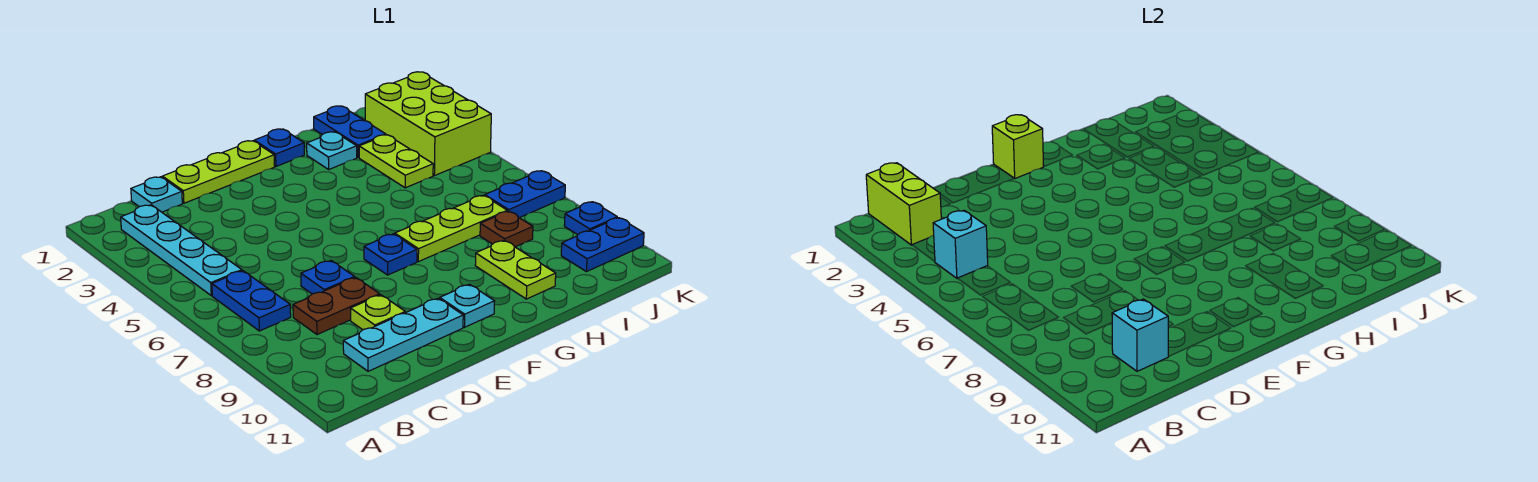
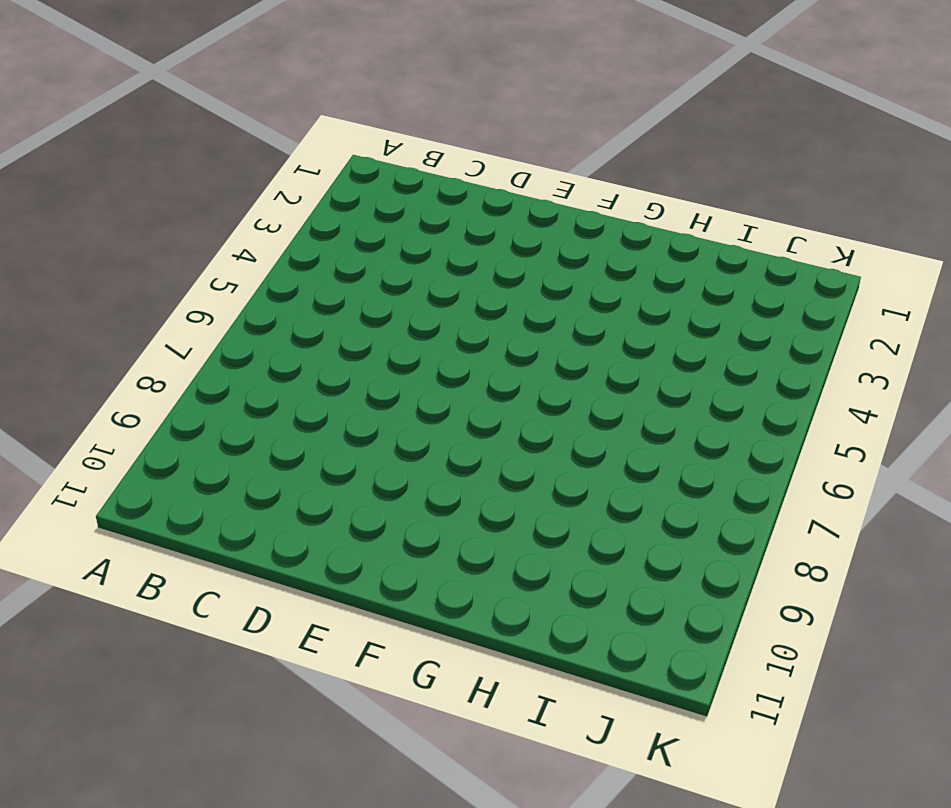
none -> cyan plate B2:B5 level 1
none -> blue plate B6:B7 level 1
none -> cyan plate C1 level 1

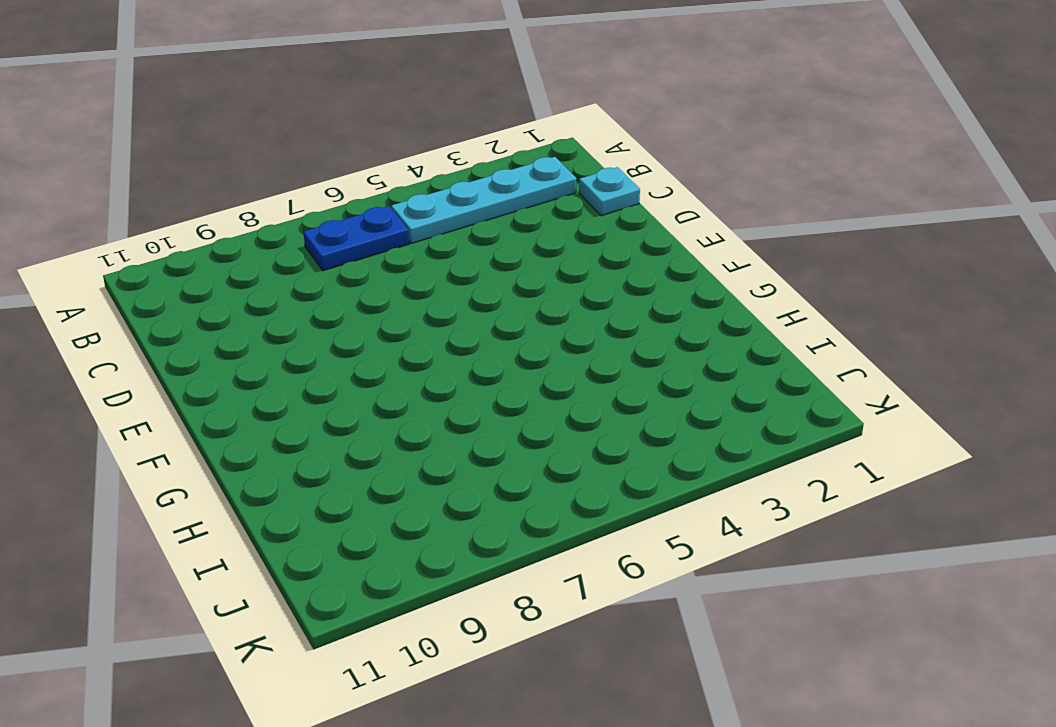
none -> brown plate C8:D8 level 1
none -> cyan plate C10:E10 level 1
none -> lime plate D1:F1 level 1

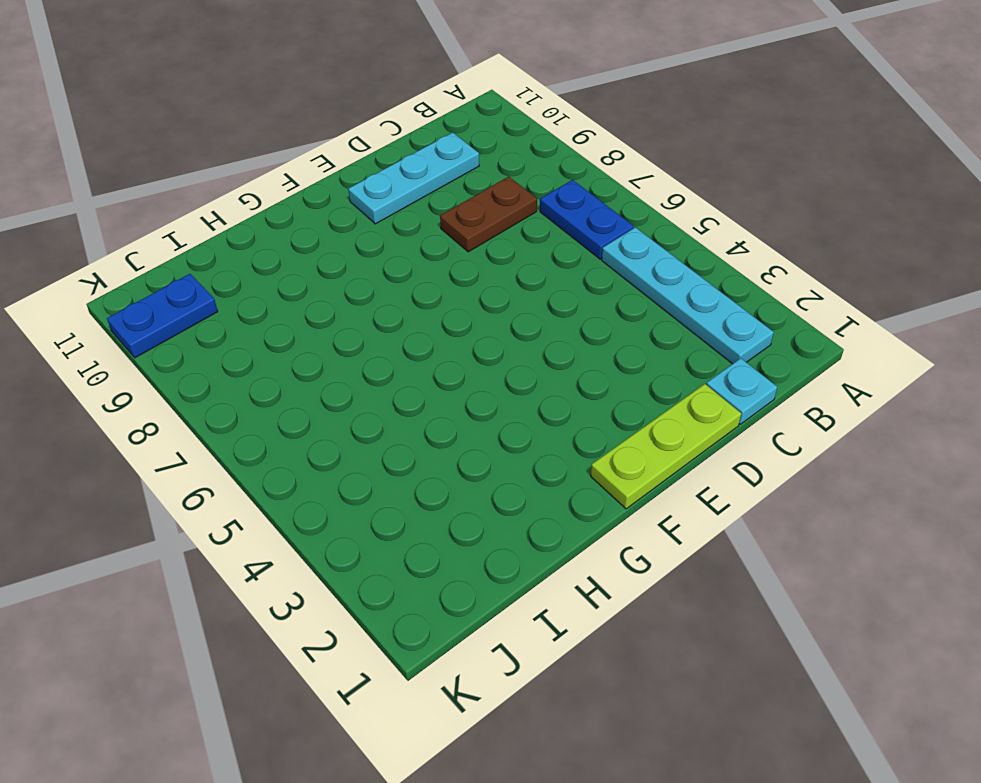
none -> blue plate D7 level 1
none -> lime plate D9 level 1
none -> blue plate F7 level 1

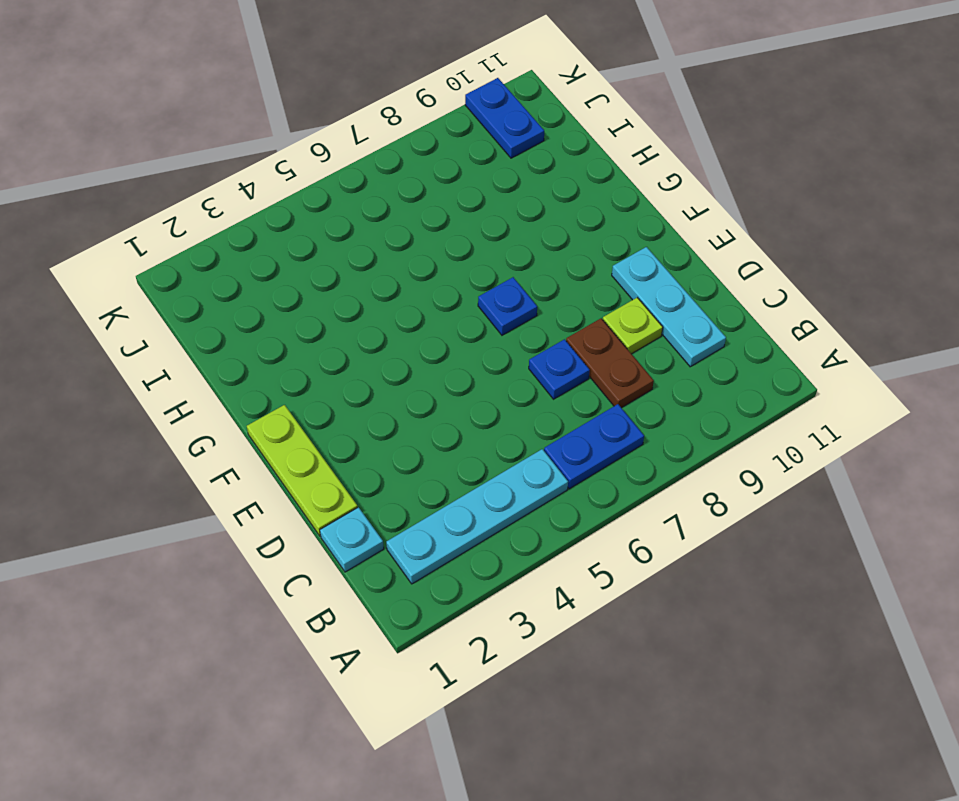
none -> cyan plate F10 level 1
none -> blue plate G1 level 1
none -> lime plate G7:I7 level 1

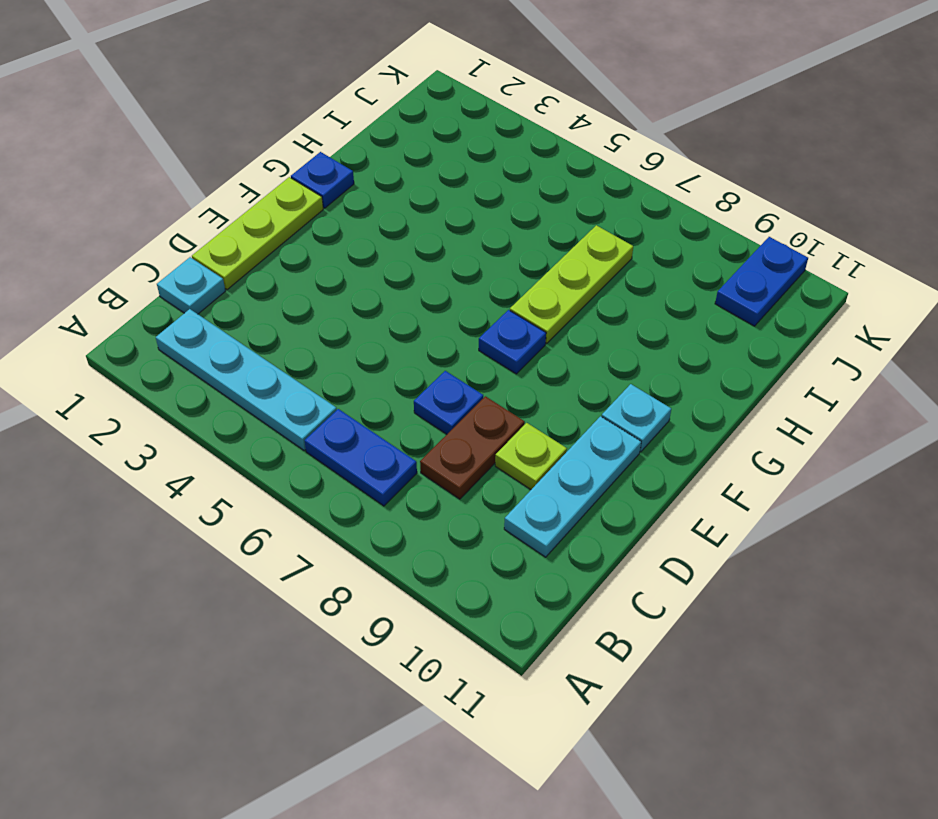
none -> cyan plate H2 level 1
none -> lime plate H9:H10 level 1
none -> blue plate I1:I2 level 1

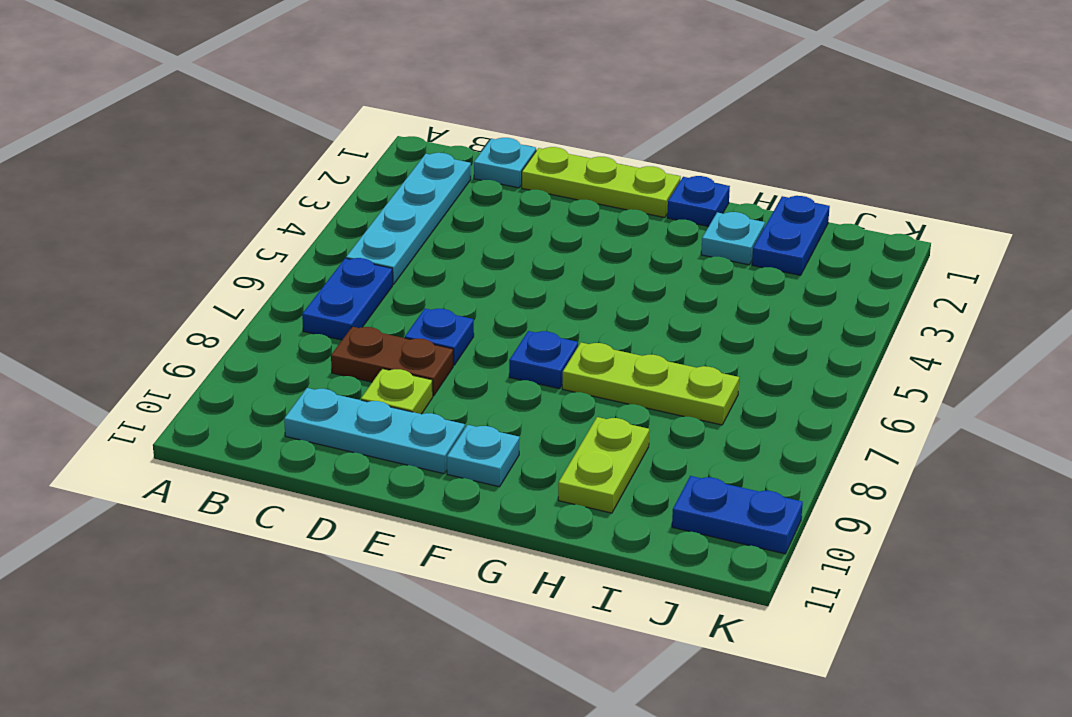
none -> lime plate I3:I4 level 1
none -> brown plate I8 level 1
none -> lime brick J2:K4 level 1

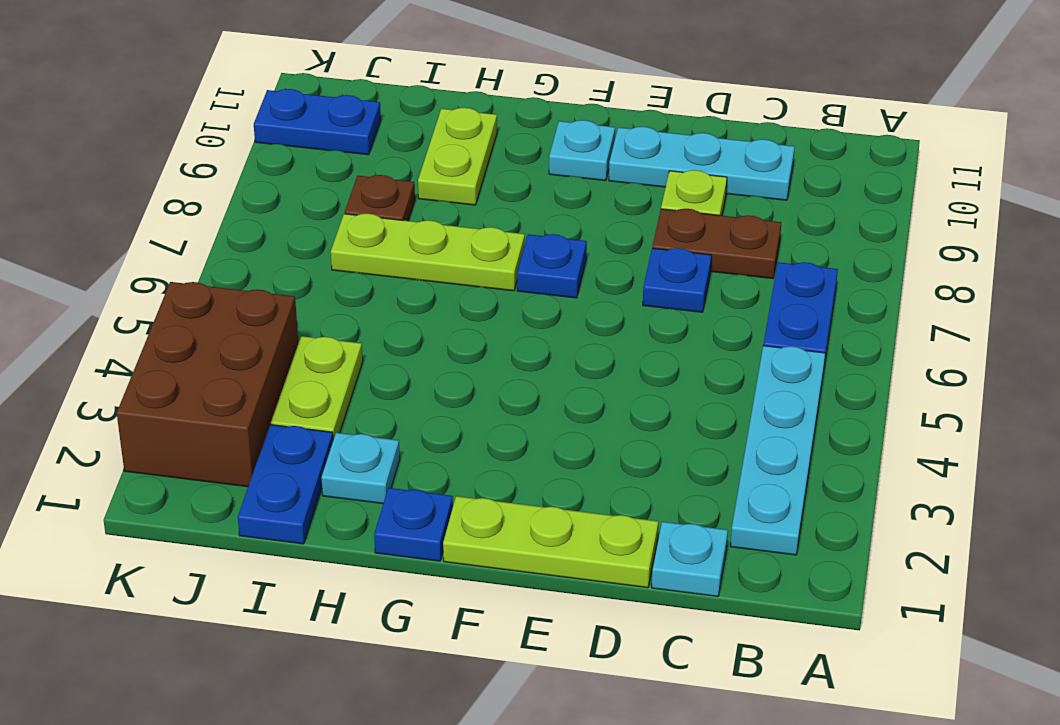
brown brick J2:K4 level 1 -> lime brick J2:K4 level 1
none -> blue plate J7:K7 level 1
none -> blue plate K9 level 1
none -> lime brick B1:B2 level 2

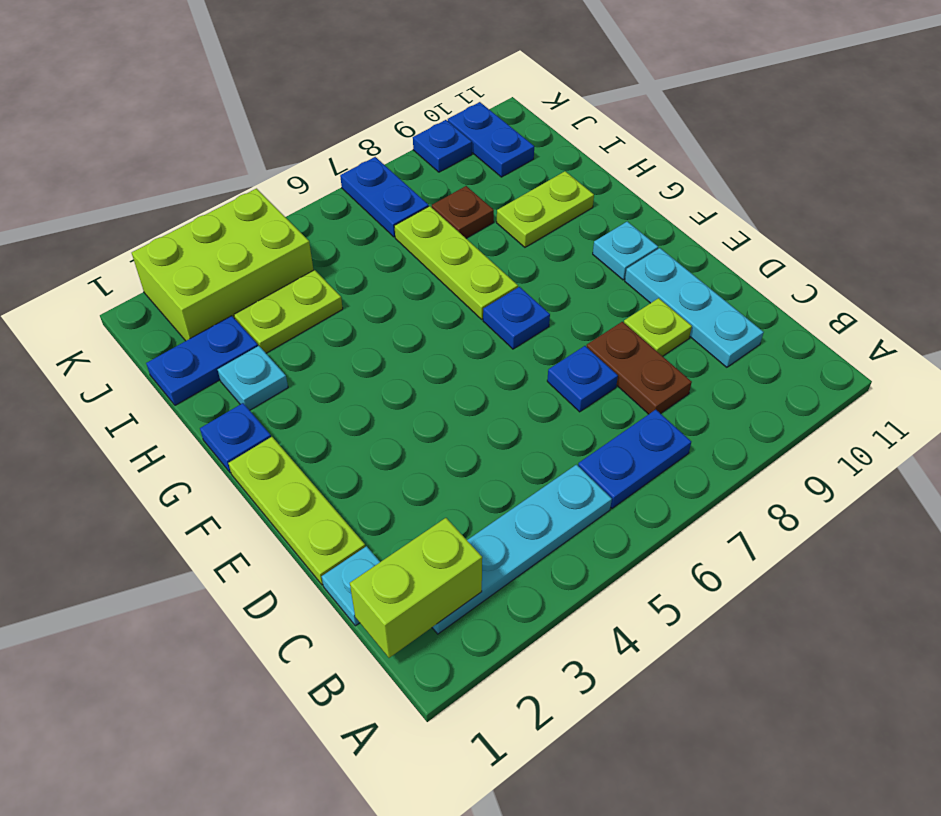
none -> cyan brick B4 level 2
none -> cyan brick C10 level 2
none -> lime brick F1 level 2

